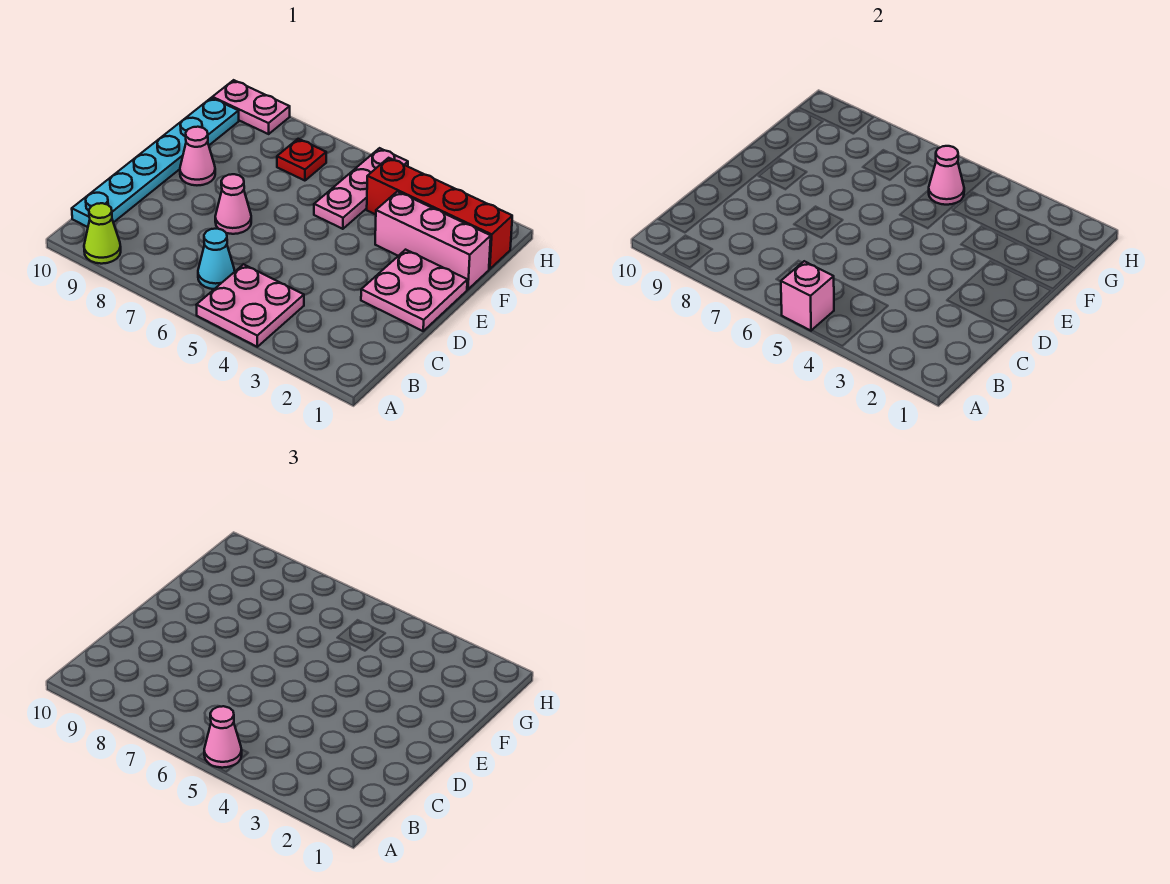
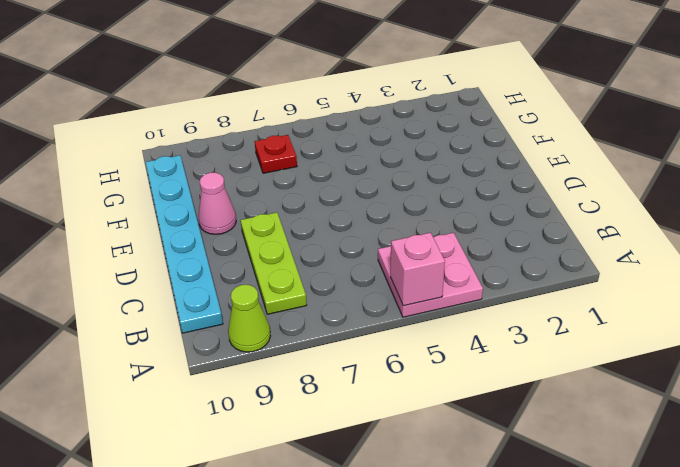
lime plate B8:D8 level 1 -> none
none -> cyan cone B6 level 1
none -> pink plate D1:E2 level 1
none -> pink cone D7 level 1

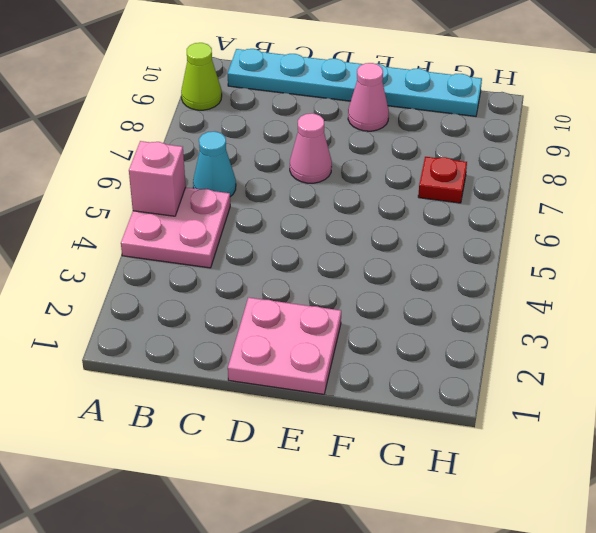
none -> pink brick F1:F3 level 1
none -> pink plate F5:H5 level 1
none -> red brick G1:G4 level 1

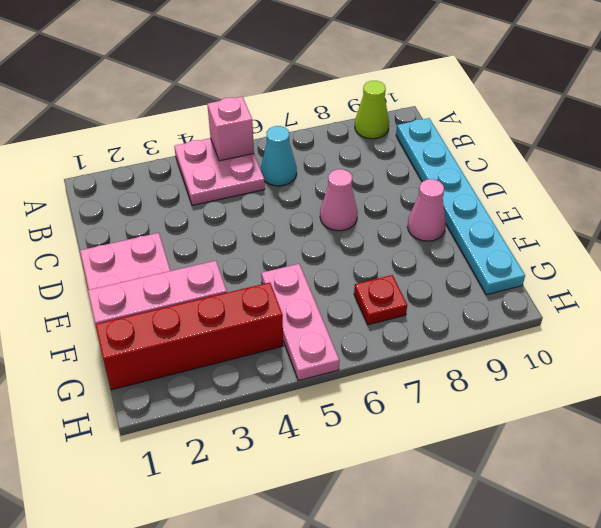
none -> pink plate H9:H10 level 1
none -> pink cone G5 level 2
none -> pink cone A5 level 3

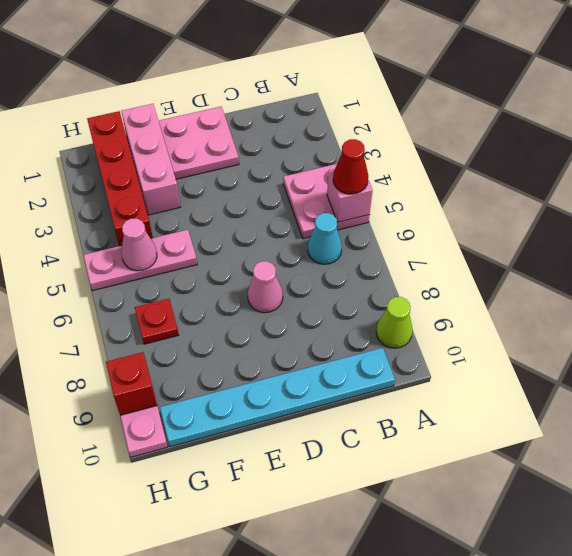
red cone A5 level 3 -> pink cone A5 level 3
red brick H9 level 2 -> none
none -> pink cone E9 level 1

